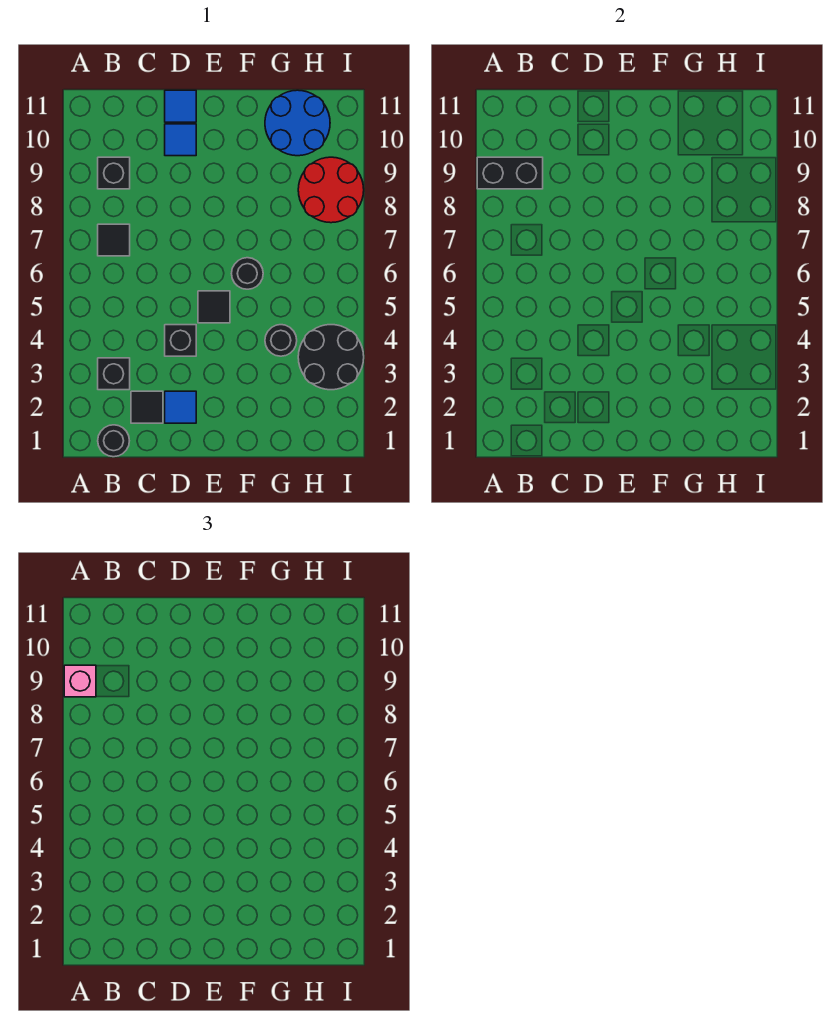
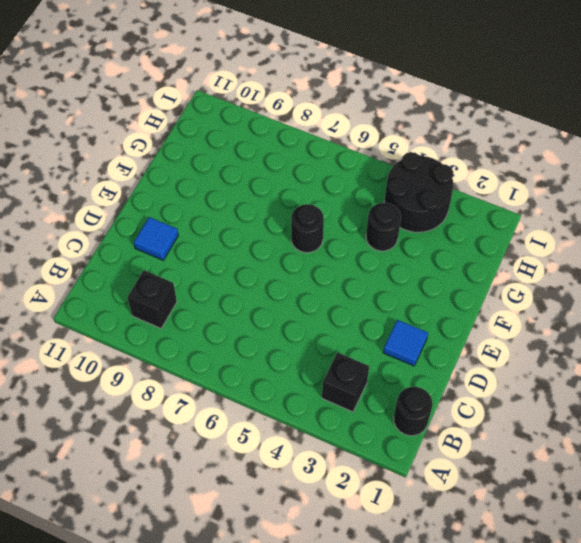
none -> black tile B7 level 1
none -> black tile C2 level 1
none -> black brick D4 level 1

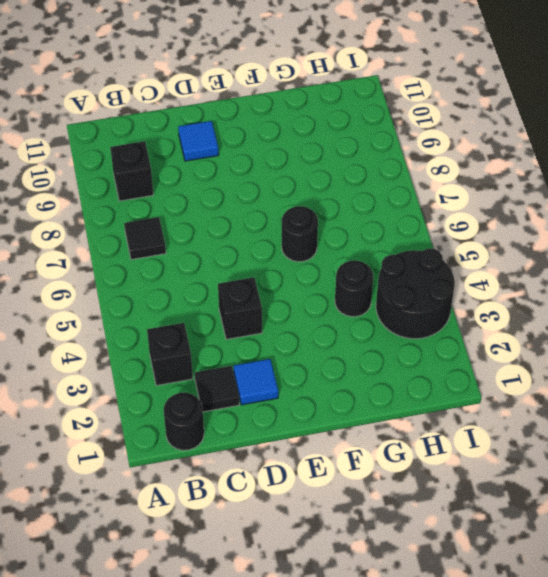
none -> blue tile D11 level 1
none -> black tile E5 level 1
none -> blue round brick G10:H11 level 1

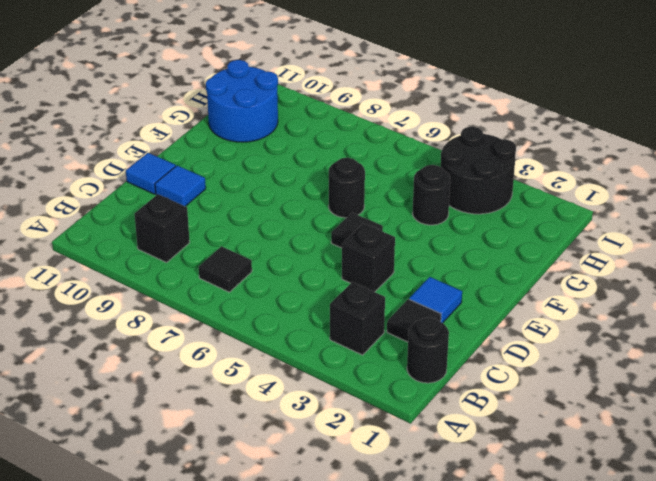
none -> red round brick H8:I9 level 1
none -> black brick A9:B9 level 2
none -> pink brick A9 level 3

